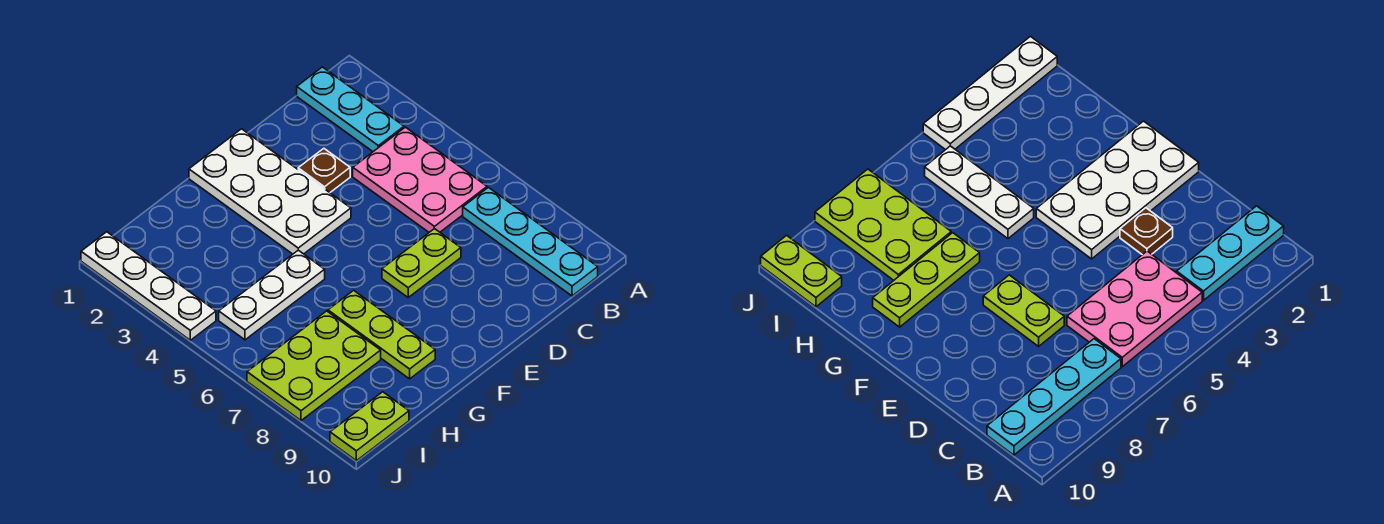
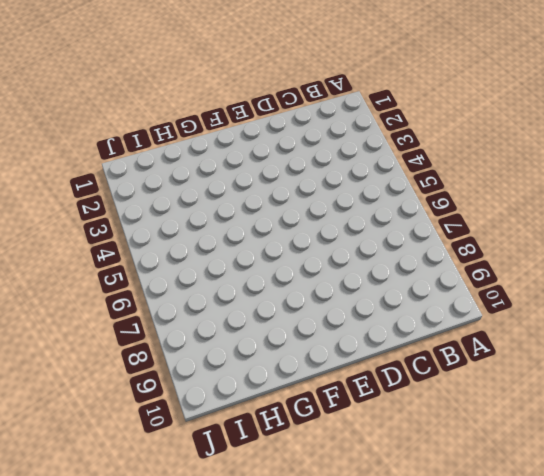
none -> cyan plate B1:B3 level 1
none -> pink plate B4:C6 level 1

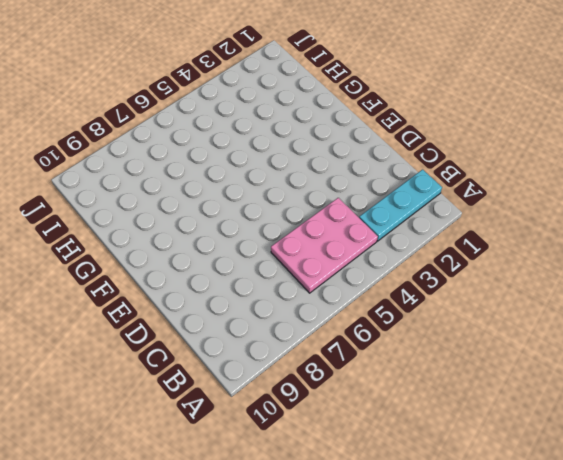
none -> cyan plate B7:B10 level 1
none -> brown plate D3 level 1

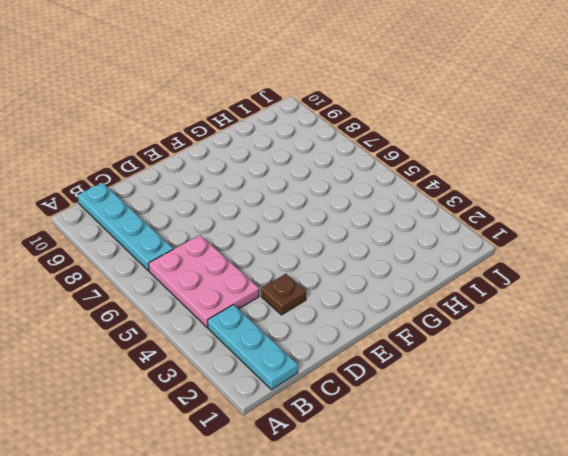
none -> lime plate D7:E7 level 1
none -> white plate E1:F4 level 1

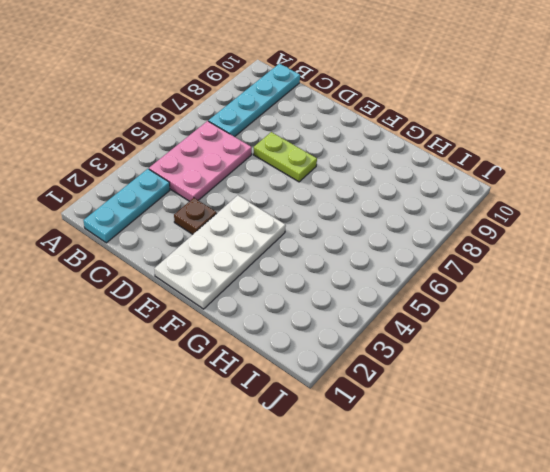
none -> white plate G5:I5 level 1
none -> lime plate G7:G9 level 1

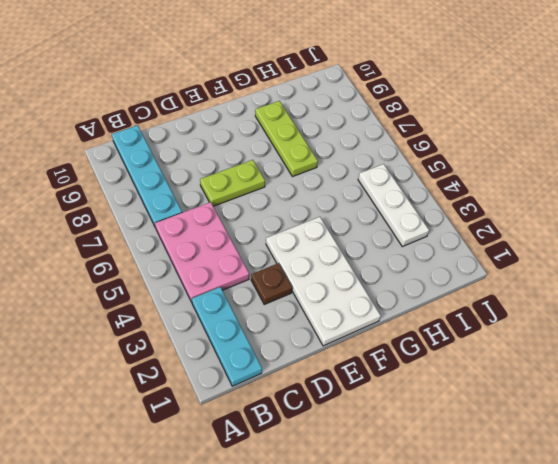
white plate I3:I5 level 1 -> white plate G5:I5 level 1
none -> lime plate H7:J8 level 1
none -> lime plate I10:J10 level 1

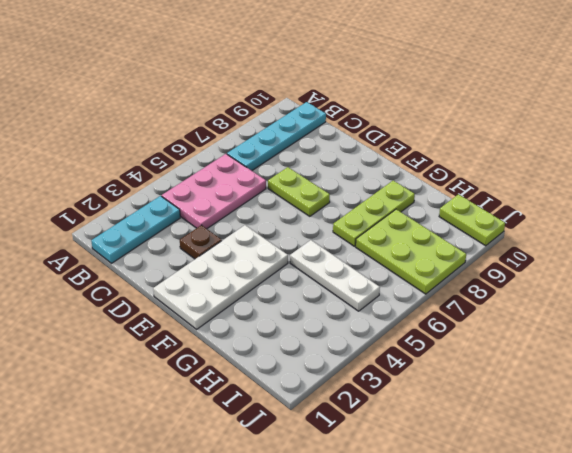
none -> white plate J1:J4 level 1

